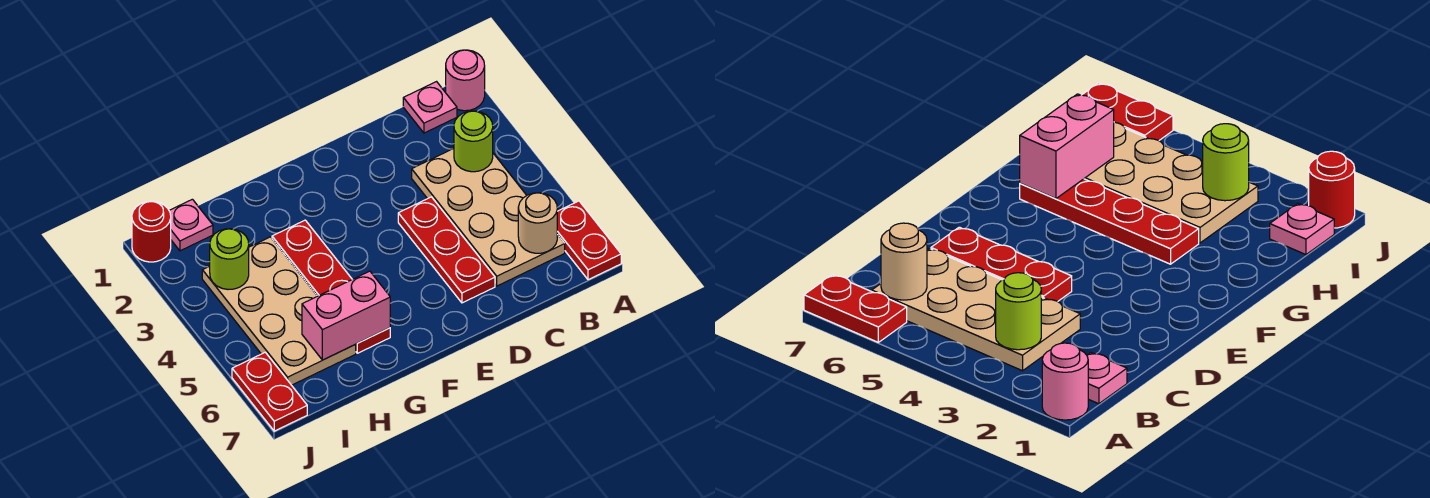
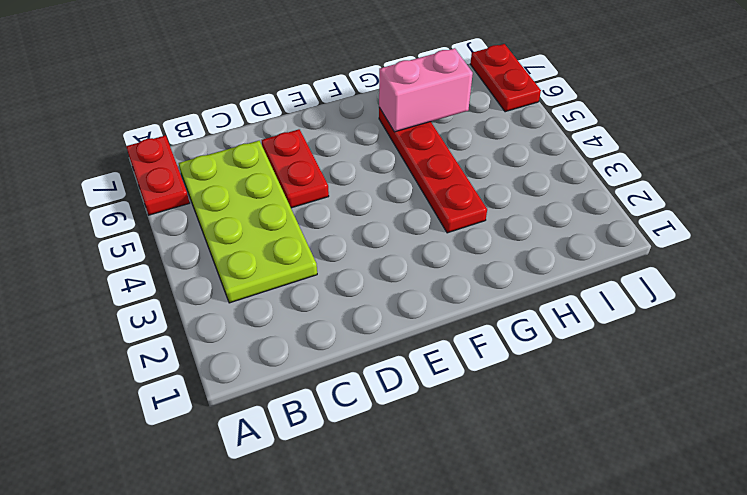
lime plate B3:C6 level 1 -> tan plate B3:C6 level 1
red plate D5:D6 level 1 -> red plate D4:D6 level 1
none -> pink round brick A1 level 1
none -> pink plate B1 level 1
none -> tan plate H3:I6 level 1

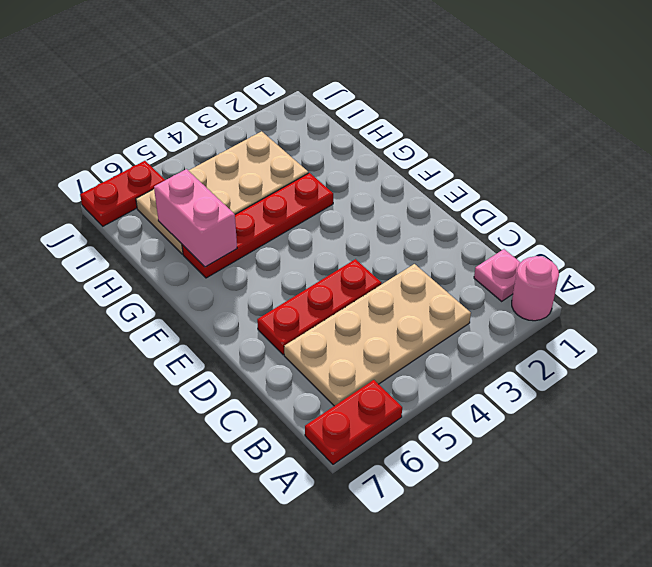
none -> pink plate I1 level 1
none -> red round brick J1 level 1
none -> lime round brick B3 level 2

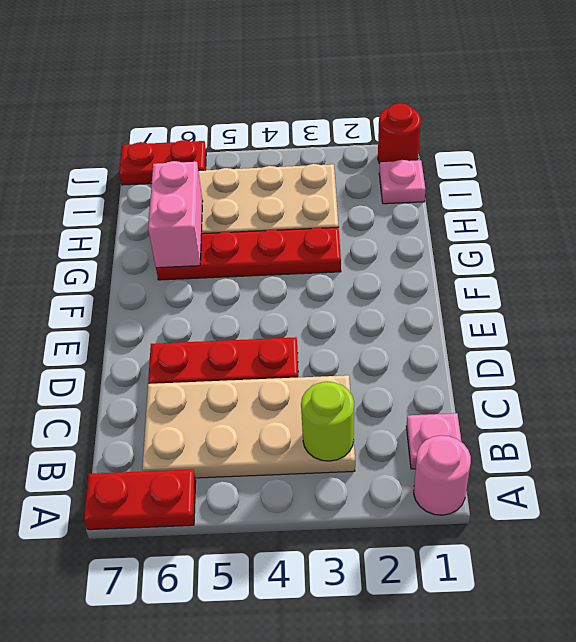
none -> tan round brick B6 level 2
none -> lime round brick I3 level 2

